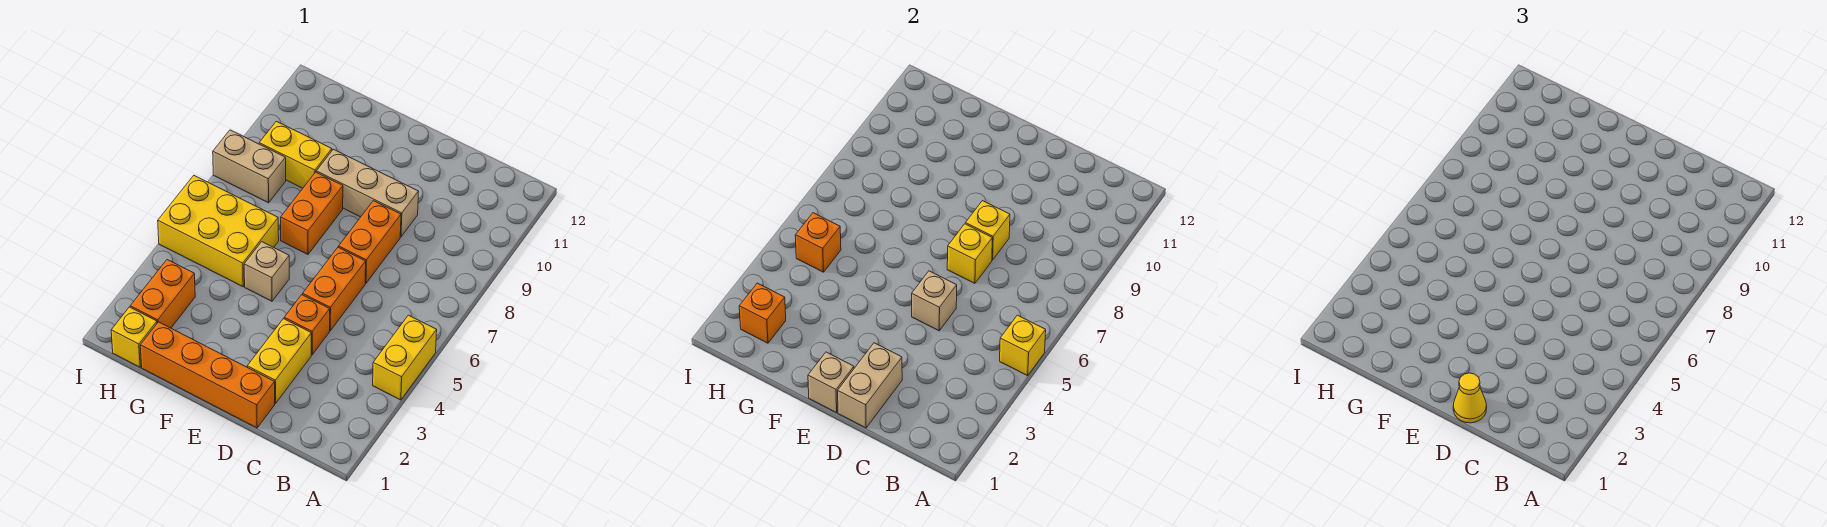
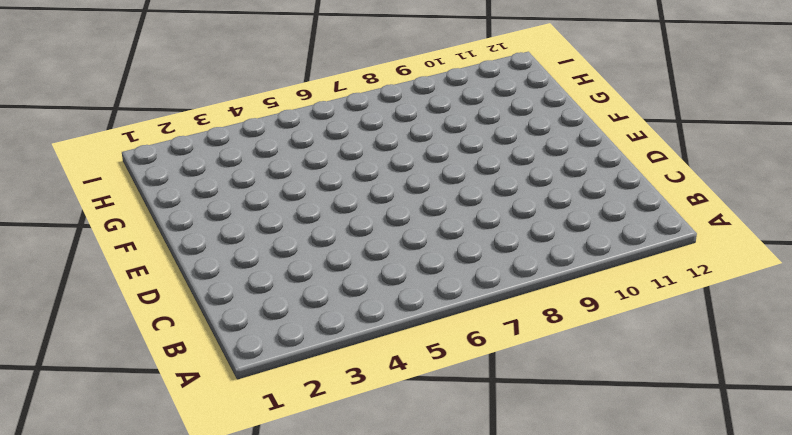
none -> yellow brick A4:A5 level 1
none -> orange brick D1:G1 level 1
none -> yellow brick D2:D3 level 1

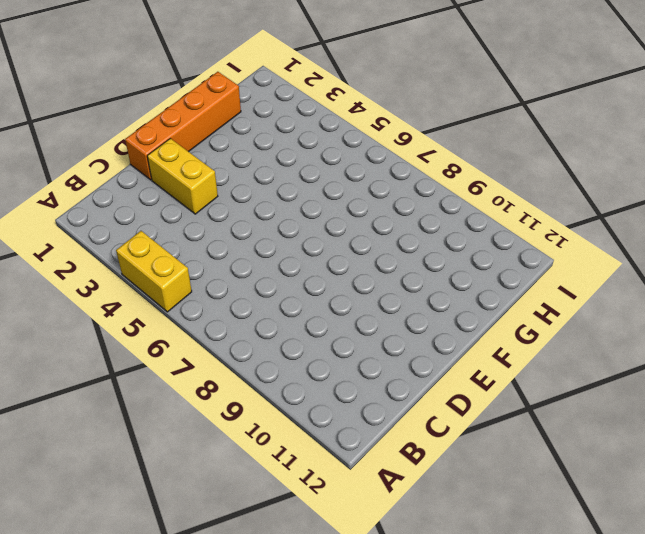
none -> orange brick D4 level 1
none -> orange brick D5:D6 level 1
none -> orange brick D7:D8 level 1

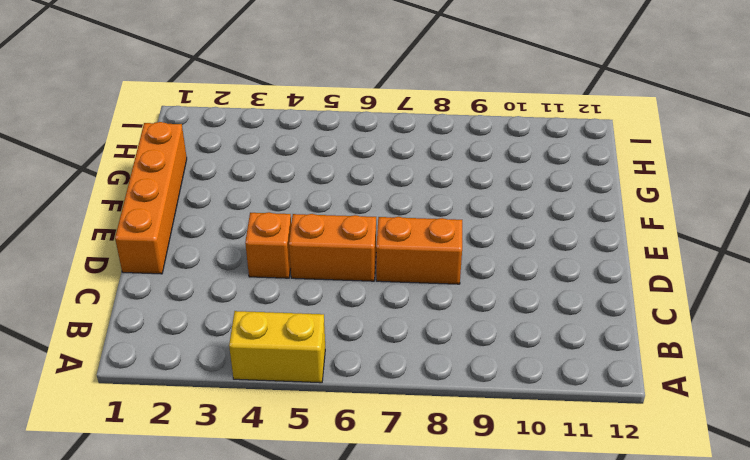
none -> yellow brick D2:D3 level 1
none -> tan brick D9:F9 level 1
none -> tan brick F5 level 1

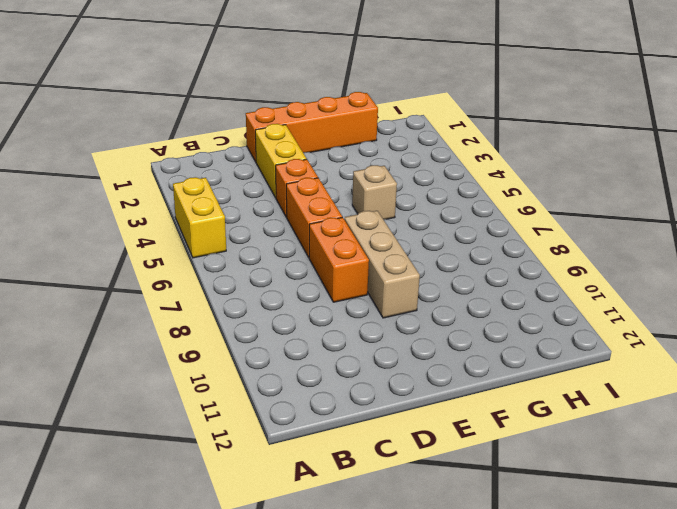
tan brick E7:E9 level 1 -> tan brick D9:F9 level 1
none -> orange brick F7:F8 level 1
none -> yellow brick G5:I6 level 1
none -> yellow brick G9:H9 level 1

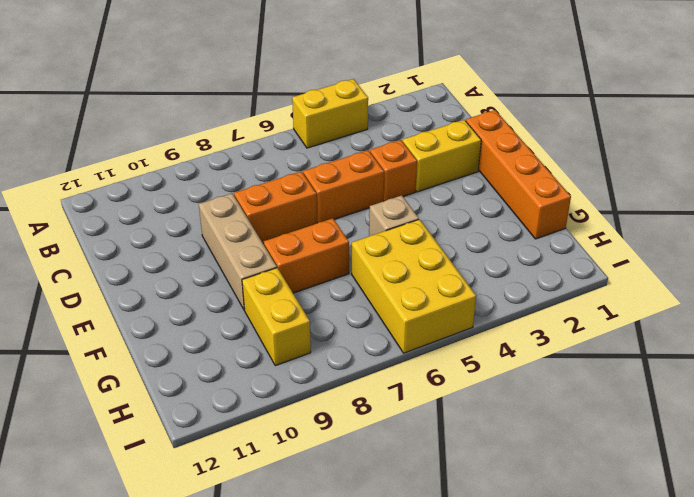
none -> yellow brick H1 level 1
none -> orange brick H2:H3 level 1
none -> tan brick H8:I8 level 1

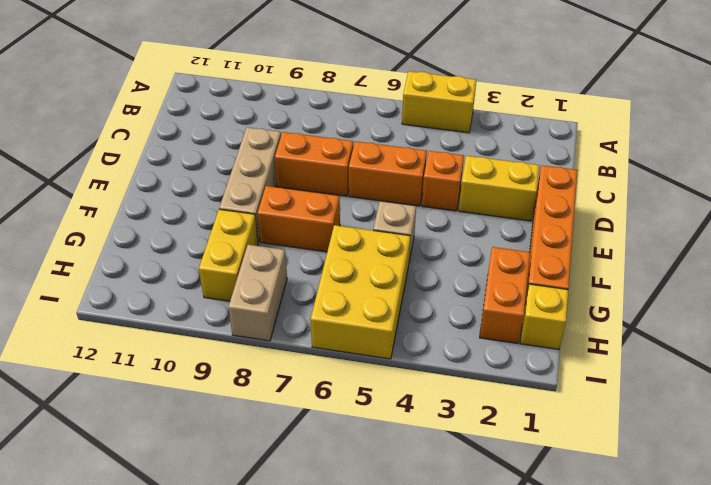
orange brick G2:H2 level 1 -> orange brick H2:H3 level 1
none -> yellow brick A5 level 2
none -> tan brick D1:D2 level 2
none -> tan brick D5 level 2

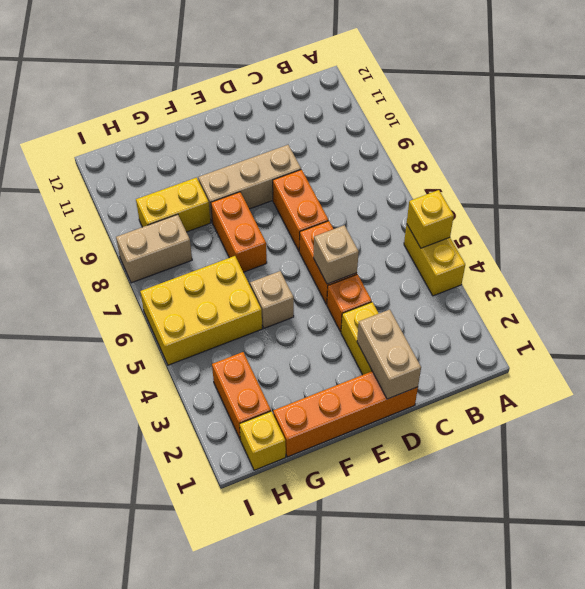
none -> yellow brick D7 level 2
none -> yellow brick D8 level 2
none -> tan brick E1 level 2

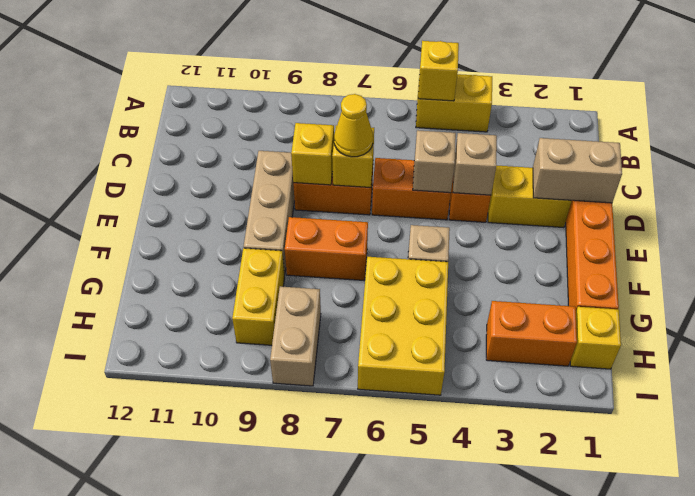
tan brick D4 level 2 -> tan brick E1 level 2
yellow cone D7 level 3 -> yellow cone D1 level 3
none -> orange brick H2 level 2
none -> orange brick H5 level 2

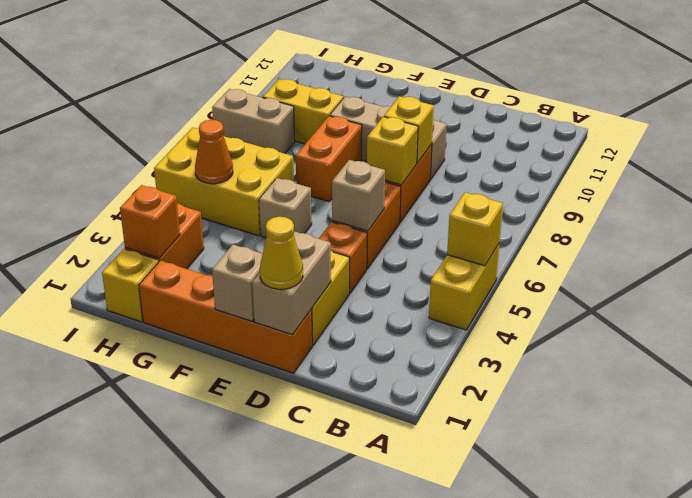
orange cone H5 level 2 -> orange brick H5 level 2

